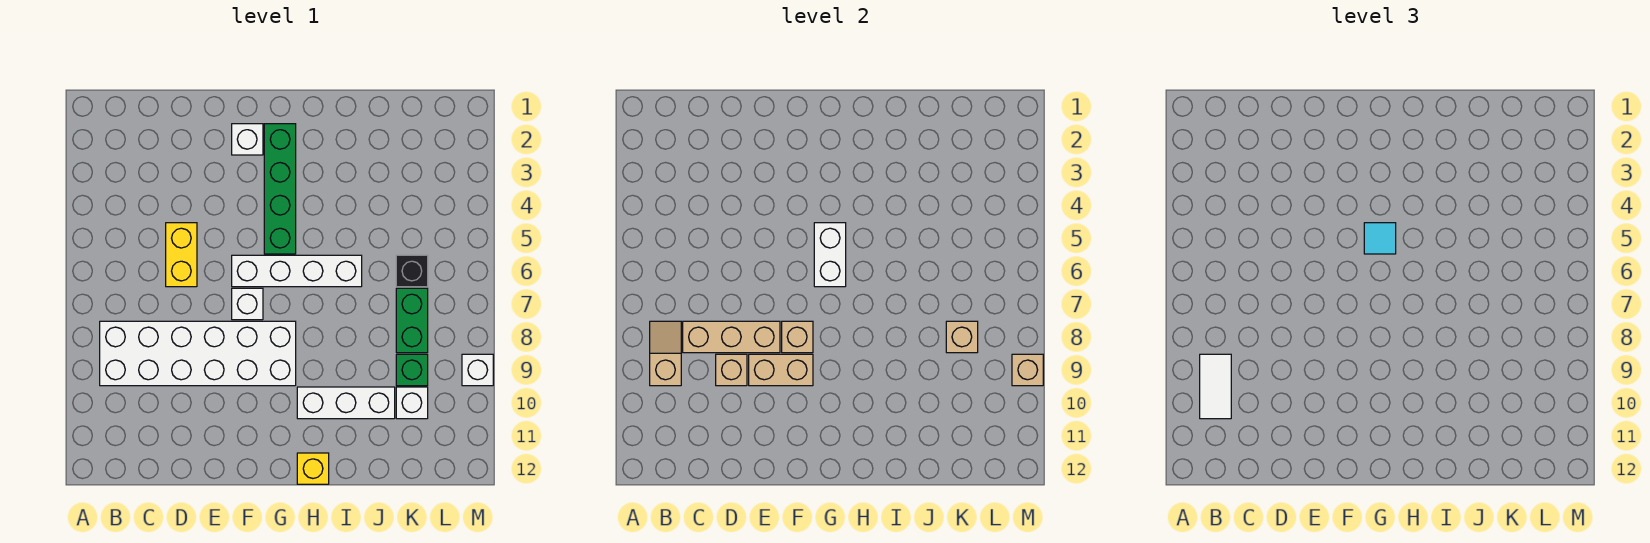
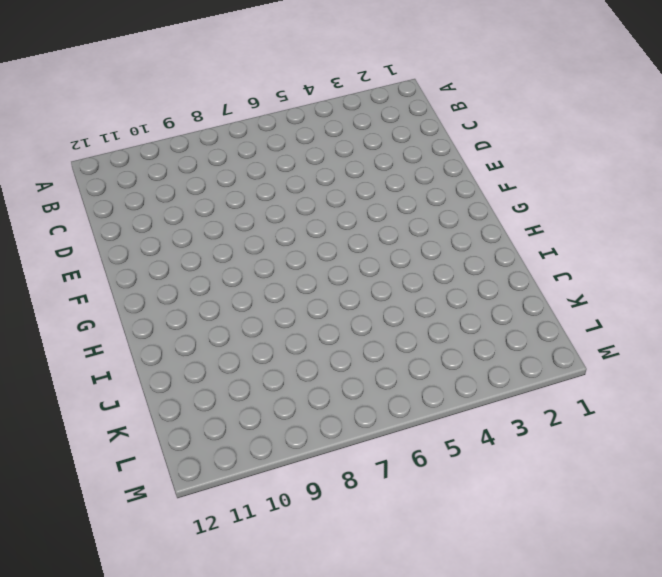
none -> white brick B8:G9 level 1
none -> yellow brick D5:D6 level 1
none -> white brick F2 level 1

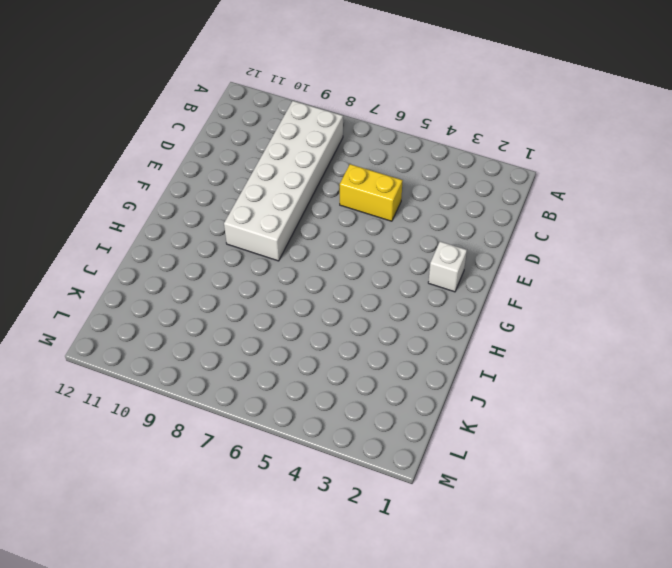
none -> white brick F6:I6 level 1
none -> white brick F7 level 1
none -> green brick G2:G5 level 1

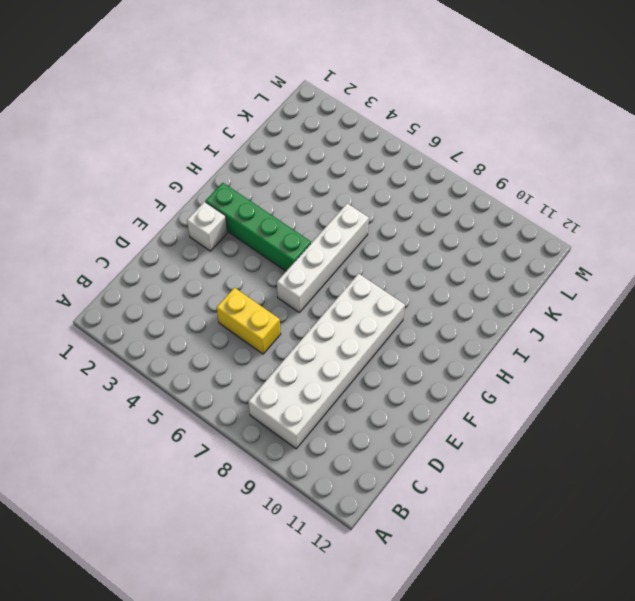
none -> white brick F7 level 1
none -> white brick H10:J10 level 1
none -> yellow brick H12 level 1

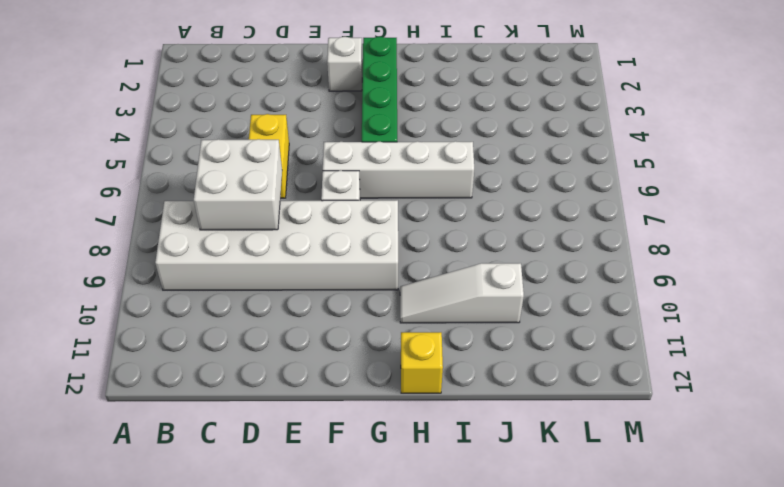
white brick C7:D8 level 2 -> tan brick C8:E8 level 2
white slope H10:J10 level 1 top J -> white brick H10:J10 level 1
none -> black brick K6 level 1
none -> green brick K7:K8 level 1
none -> green brick K9 level 1

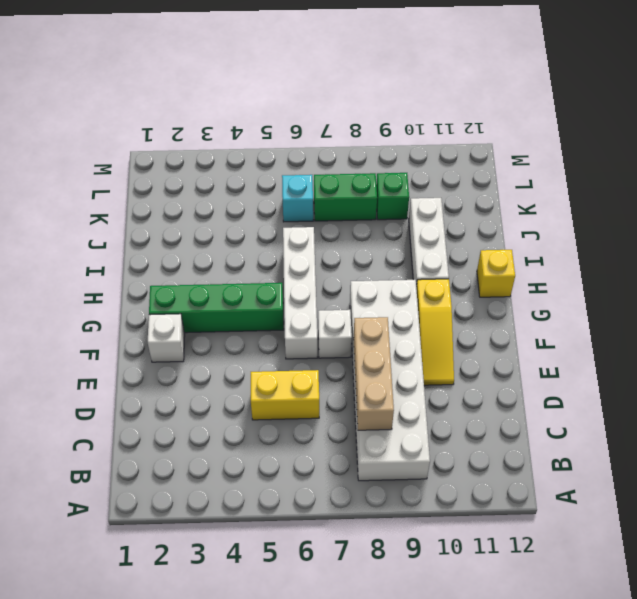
yellow slope E10:G10 level 1 top G -> none
cyan brick K6 level 1 -> black brick K6 level 1
none -> white brick K10 level 1
none -> white brick M9 level 1
none -> tan slope B8:B9 level 2 top 9

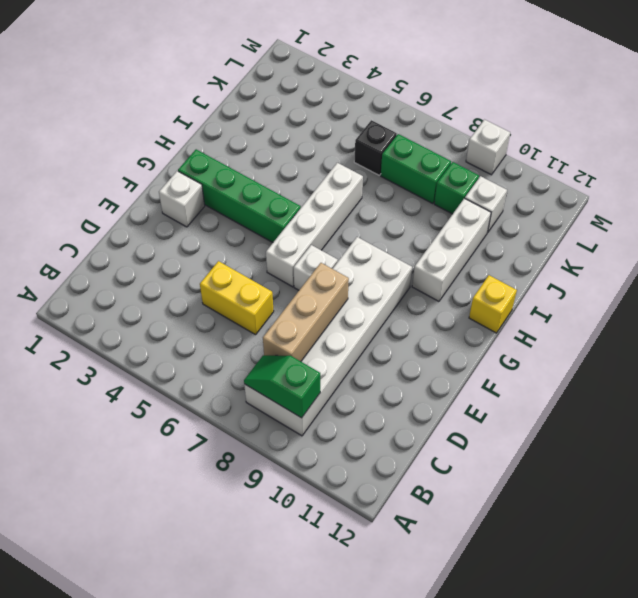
green slope B8:B9 level 2 top 9 -> tan slope B8:B9 level 2 top 9
none -> tan brick D9 level 2
none -> tan brick E9:F9 level 2
none -> tan brick F8 level 2

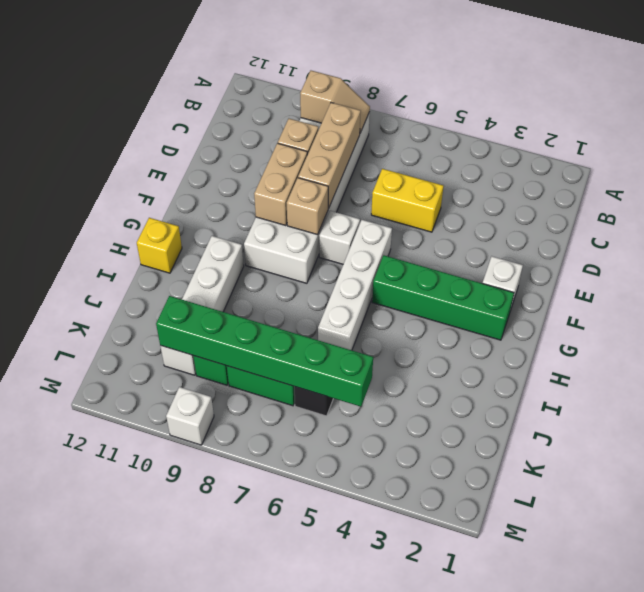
green brick K5:K10 level 2 -> tan brick K8 level 2
none -> white brick G5:G6 level 2
none -> tan brick M9 level 2
none -> white tile B9:B10 level 3

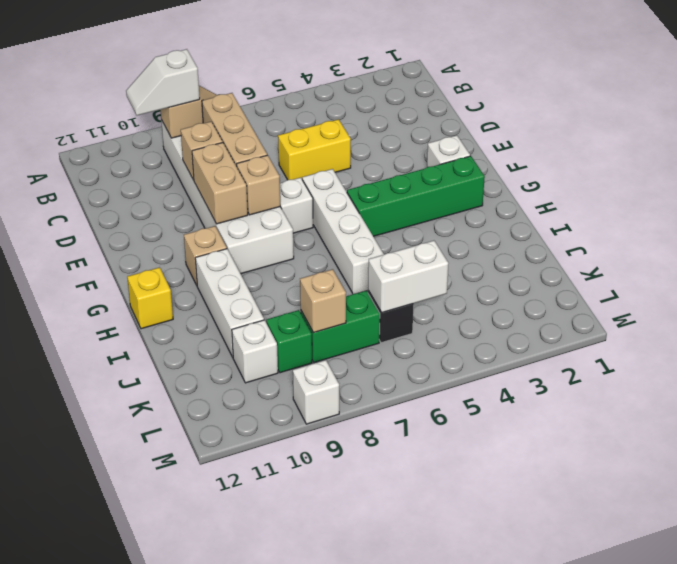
white slope B9:B10 level 3 top 9 -> white tile B9:B10 level 3
tan brick G10 level 1 -> tan brick M9 level 2
white brick K5:K6 level 2 -> white brick G5:G6 level 2
none -> cyan tile G5 level 3

